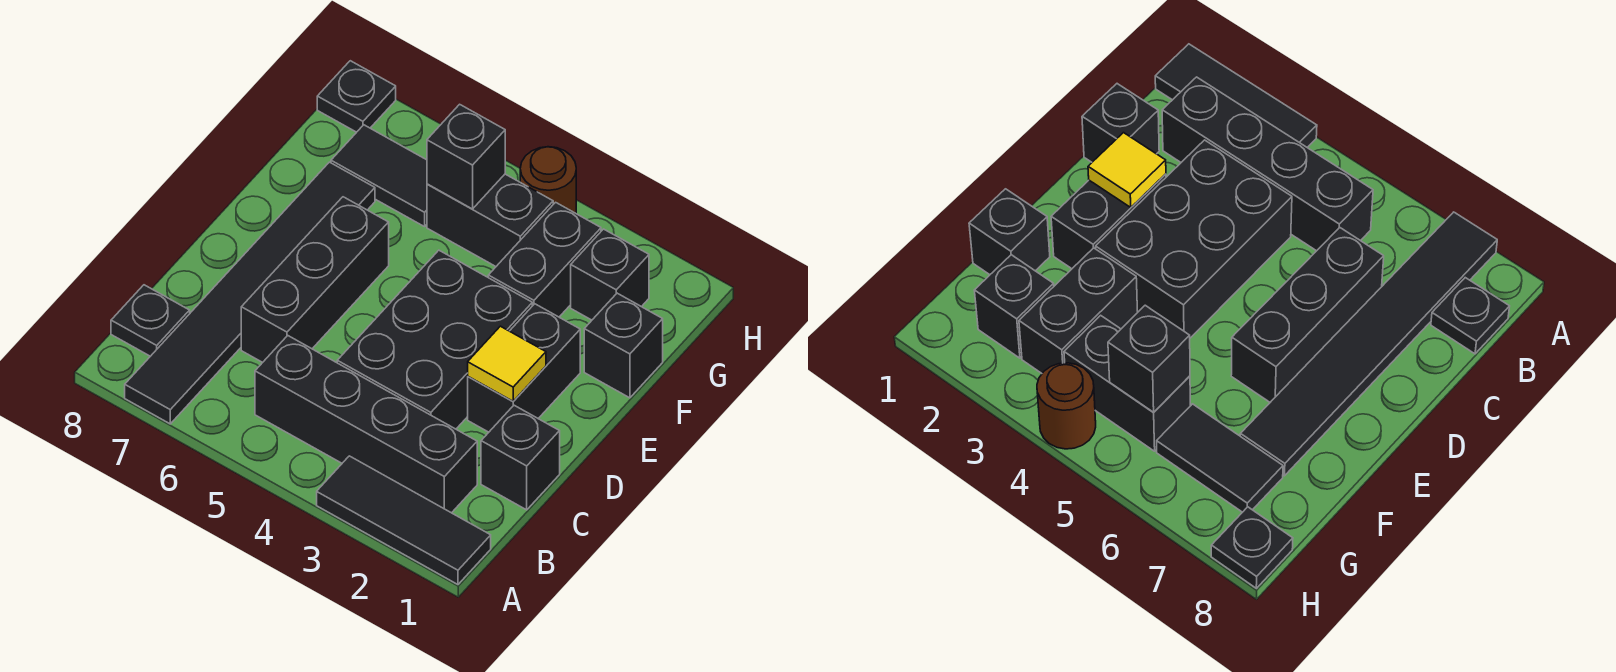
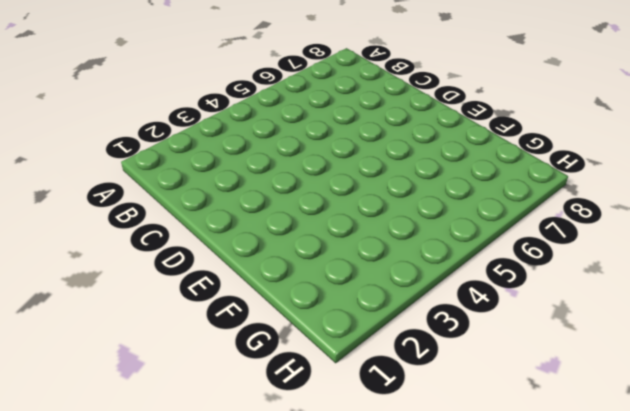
none -> black tile A1:A3 level 1
none -> black tile A7:F7 level 1
none -> black brick B2:B5 level 1

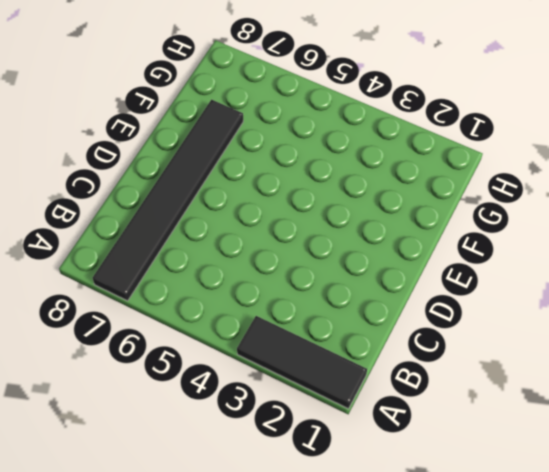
none -> black brick B2:B5 level 1
none -> black plate B8 level 1
none -> black brick C1 level 1

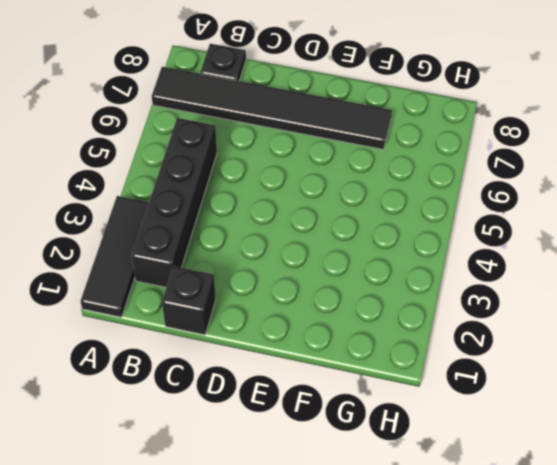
none -> black brick C3:E4 level 1
none -> black brick C6:E6 level 1
none -> black brick D2:E2 level 1

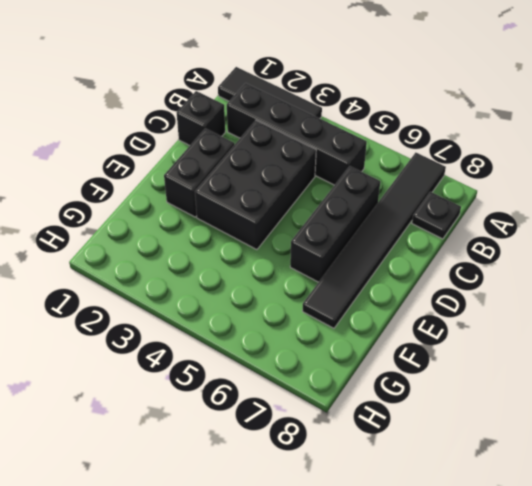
none -> black brick F1 level 1
none -> black brick F3:G3 level 1
none -> black brick G2 level 1

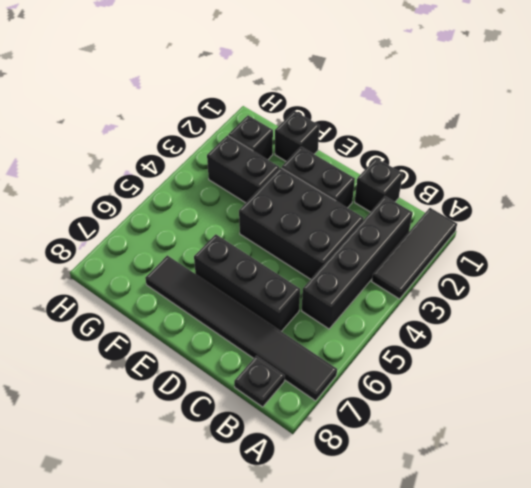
none -> black brick G4:G5 level 1
none -> black tile G6:G7 level 1
none -> brown round brick H4 level 1

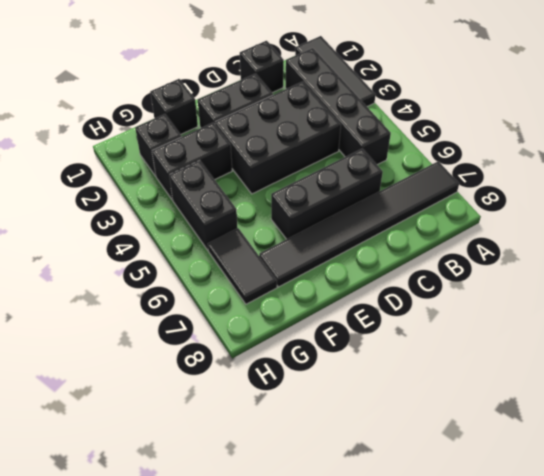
none -> black plate B8 level 1
none -> brown round brick H4 level 1
none -> black plate H8 level 1

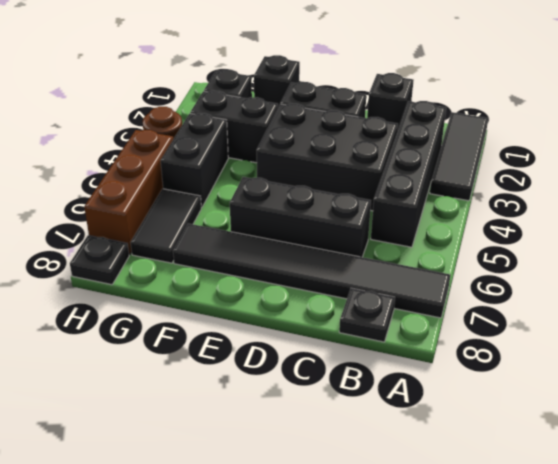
brown brick H5:H7 level 1 -> none
none -> yellow tile D2 level 2
none -> black brick G5 level 2

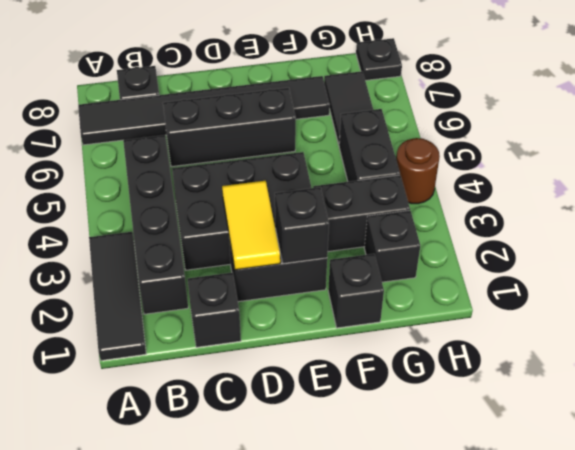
yellow tile D2:D3 level 2 -> yellow tile D2 level 2
black brick E2 level 2 -> black brick G5 level 2

